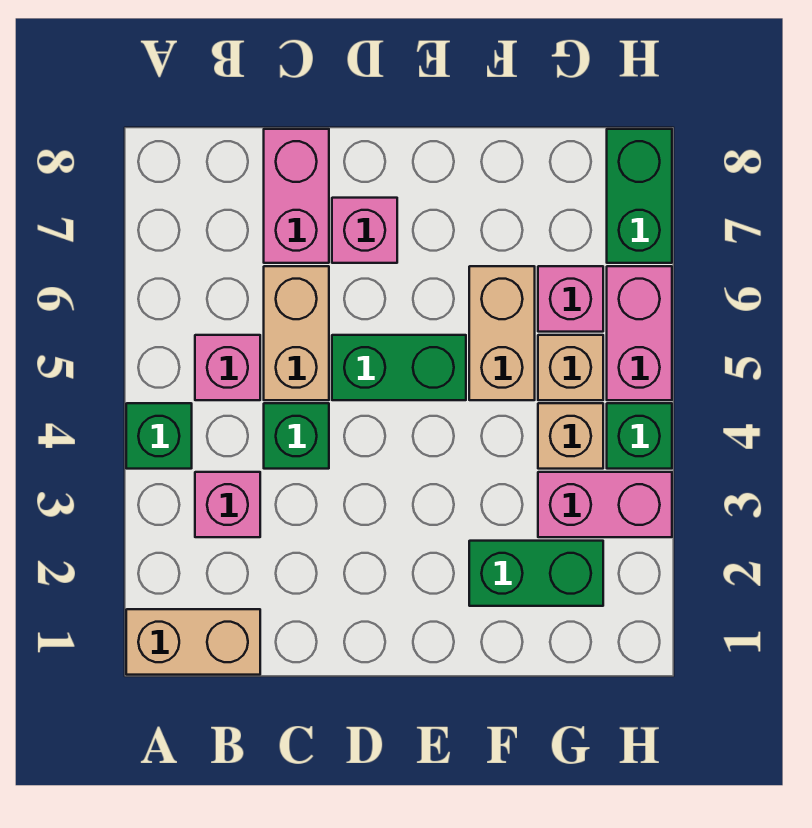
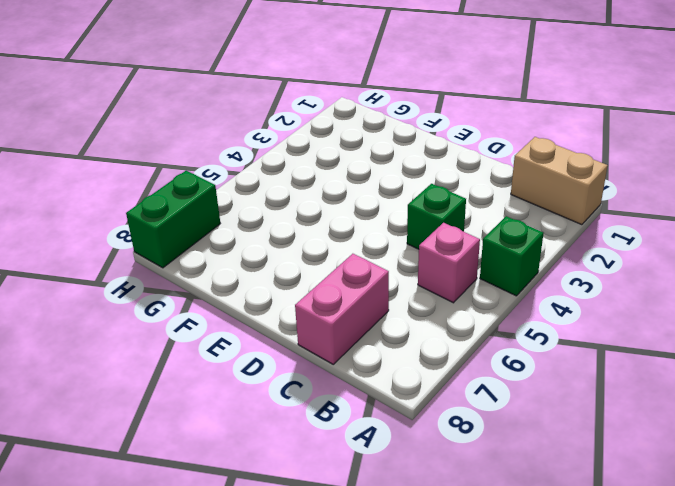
none -> pink brick B3 level 1
none -> tan brick C5:C6 level 1
none -> green brick D5:E5 level 1

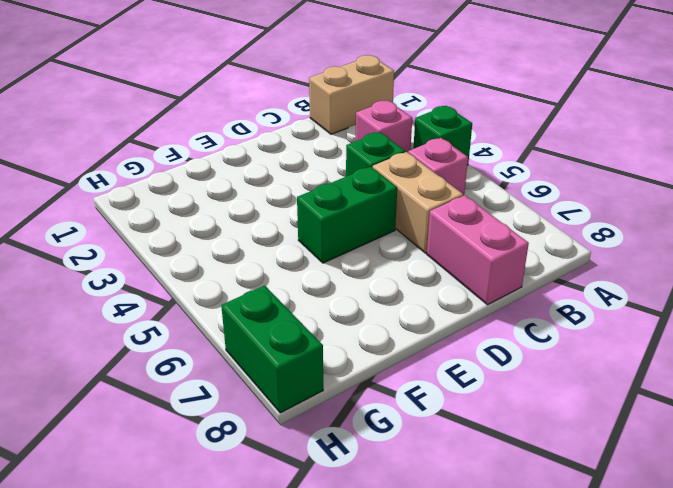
none -> pink brick D7 level 1
none -> green brick F2:G2 level 1
none -> tan brick F5:F6 level 1

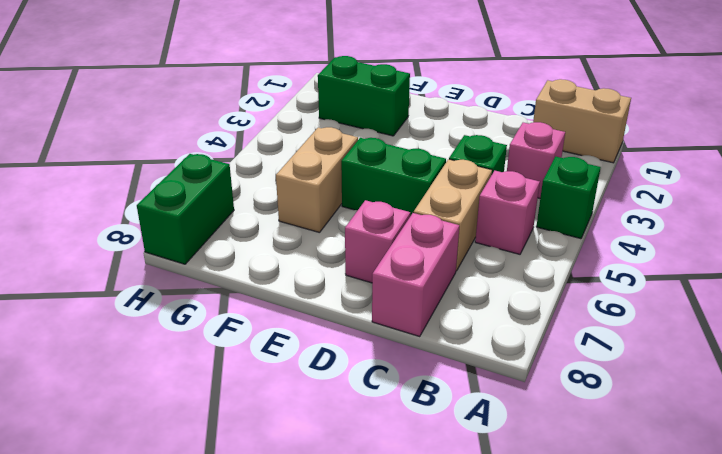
none -> pink brick G3:H3 level 1
none -> tan brick G4 level 1
none -> tan brick G5 level 1

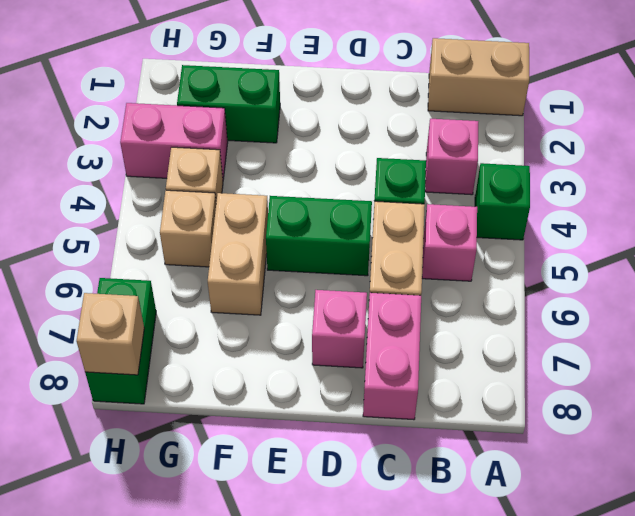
tan brick H8 level 2 -> none
none -> pink brick G6 level 1
none -> green brick H4 level 1
none -> pink brick H5:H6 level 1

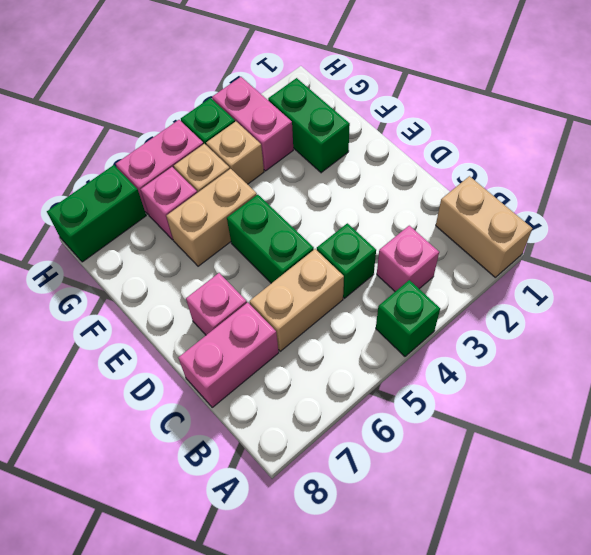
none -> pink brick B5 level 1

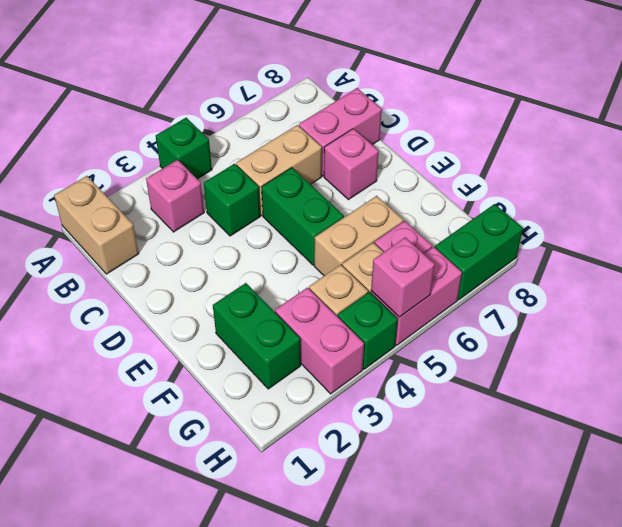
pink brick H5 level 2 -> pink brick B5 level 1

